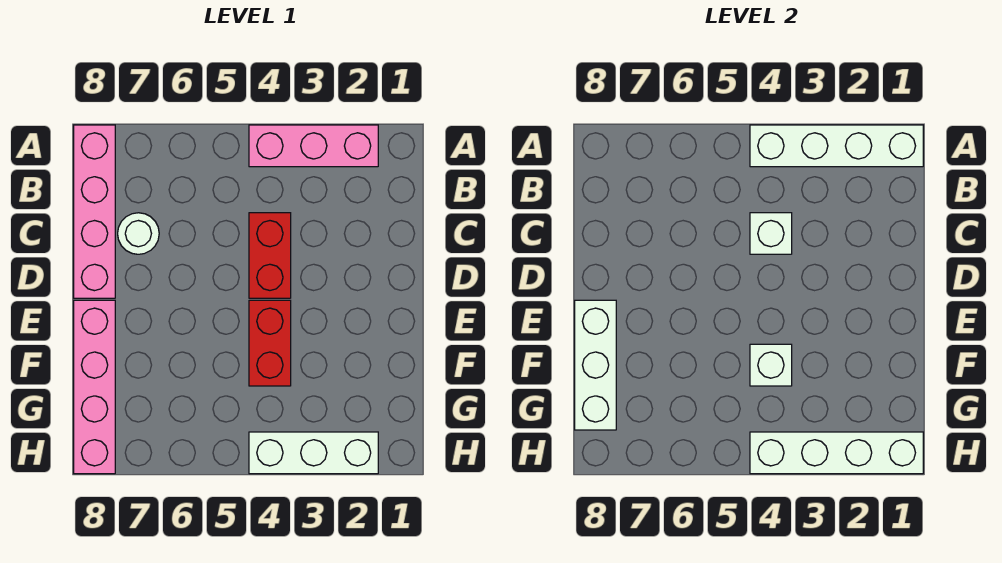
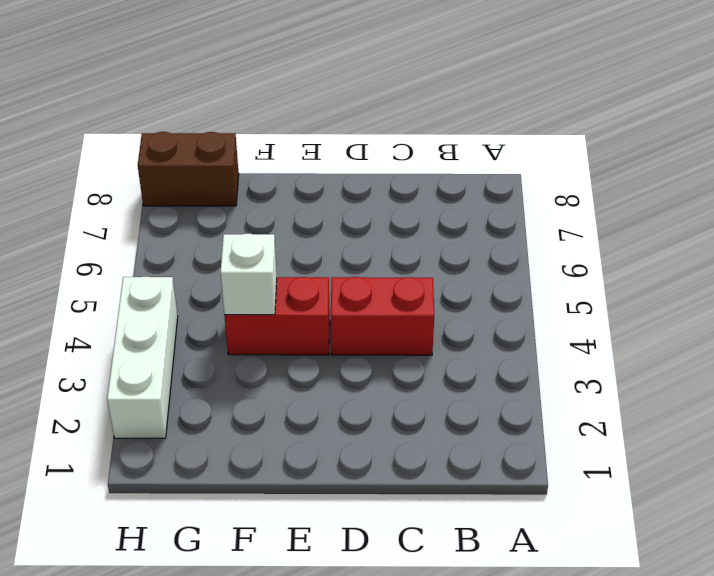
brown brick G8:H8 level 1 -> pink brick E8:H8 level 1
none -> pink brick A2:A4 level 1
none -> pink brick A8:D8 level 1
none -> white round brick C7 level 1

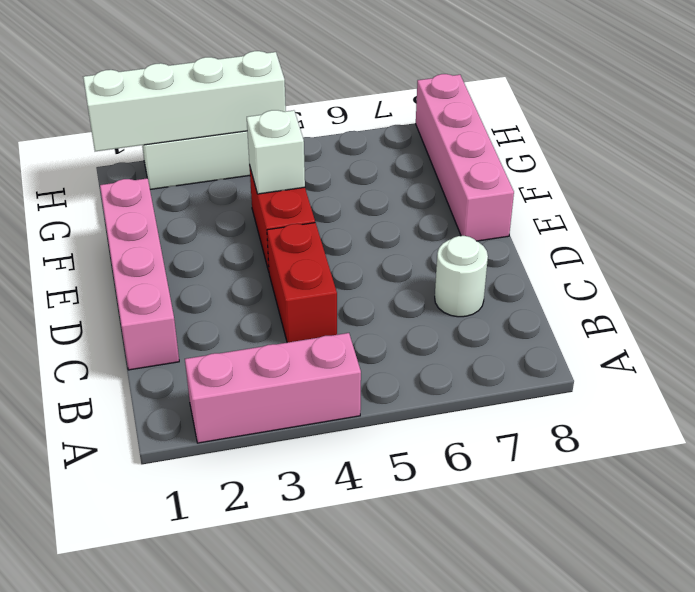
pink brick C1:F1 level 1 -> pink brick A8:D8 level 1
none -> white brick A1:A4 level 2
none -> white brick C4 level 2
none -> white brick E8:G8 level 2

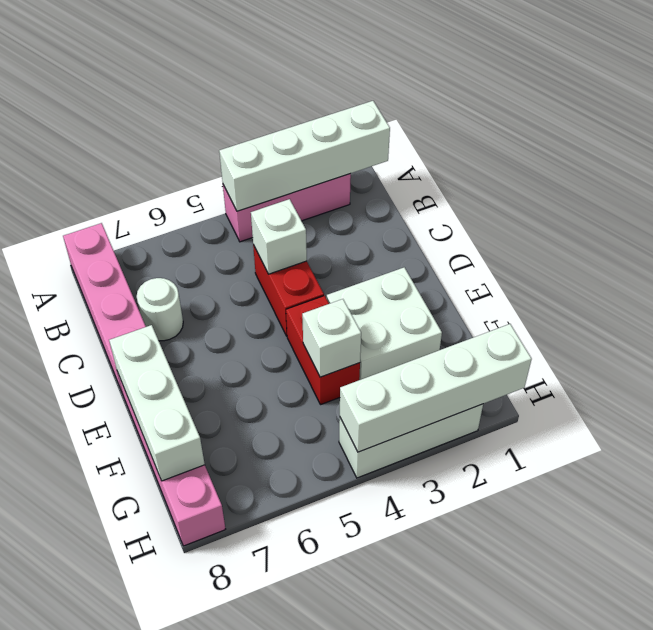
white brick E2:F3 level 1 -> none

